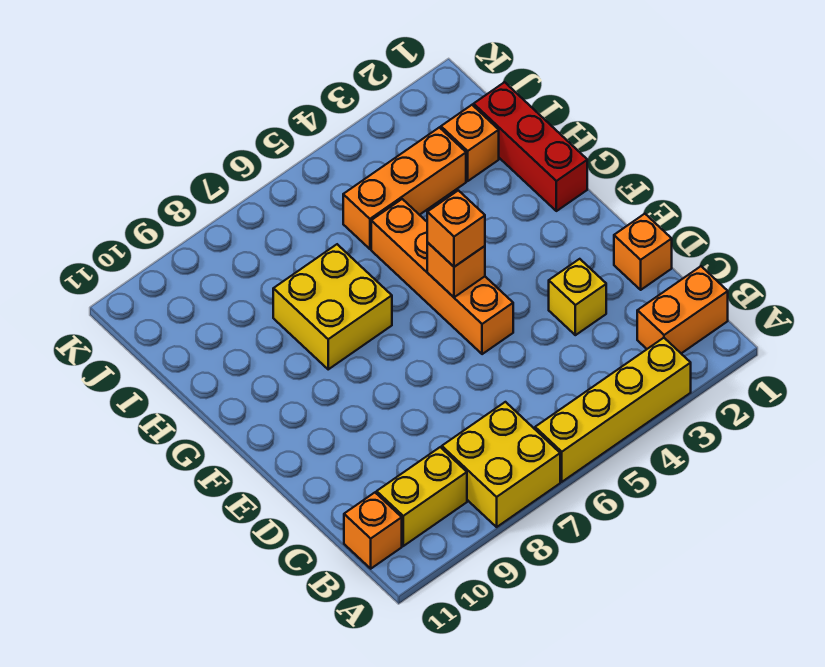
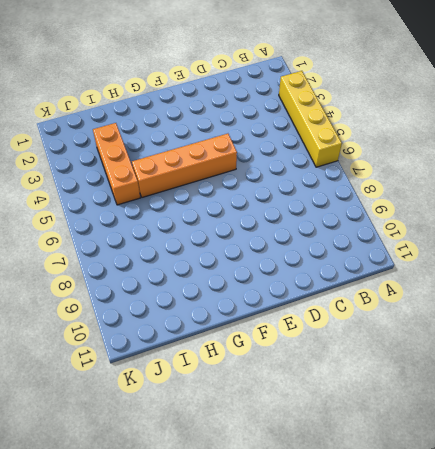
none -> yellow brick A7:B8 level 1
none -> orange brick B1:B2 level 1
none -> yellow brick B9:B10 level 1

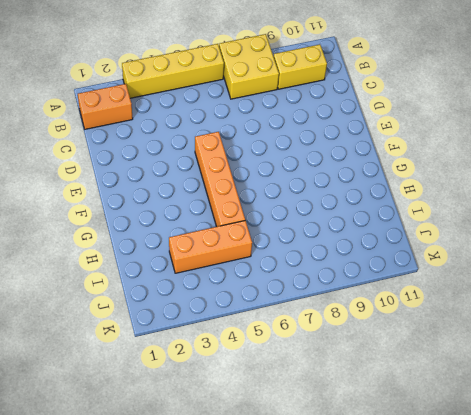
none -> orange brick B11 level 1
none -> orange brick D1 level 1
none -> yellow brick D3 level 1

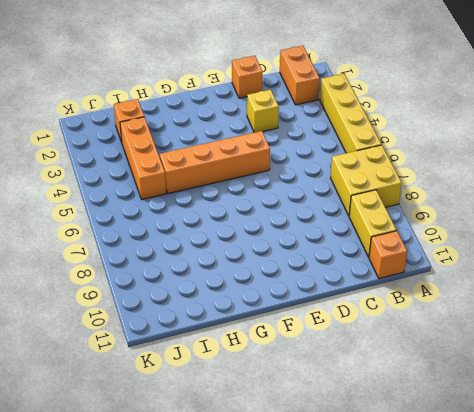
none -> red brick G1:I1 level 1
none -> yellow brick G7:H8 level 1
none -> orange brick F5 level 2

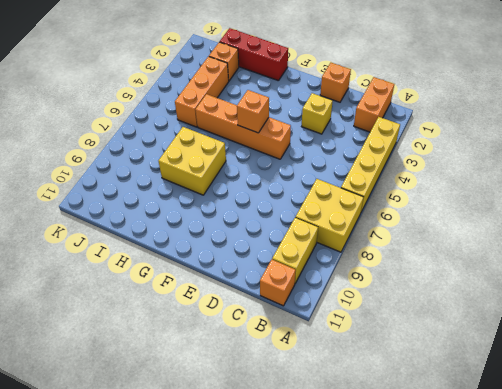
none -> orange brick F5 level 3

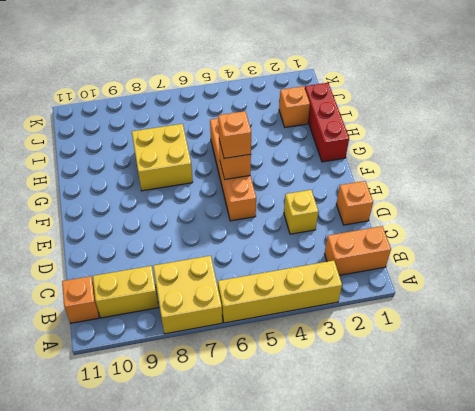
none -> orange brick I3:I5 level 1

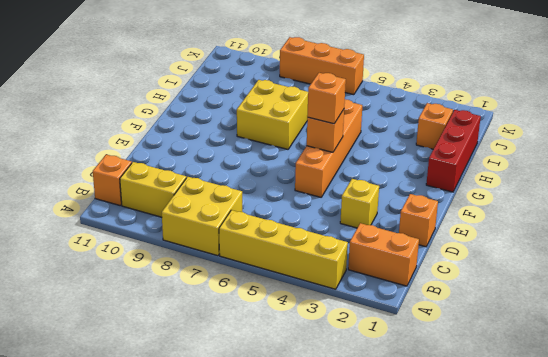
orange brick K6:K8 level 1 -> orange brick I3:I5 level 1

